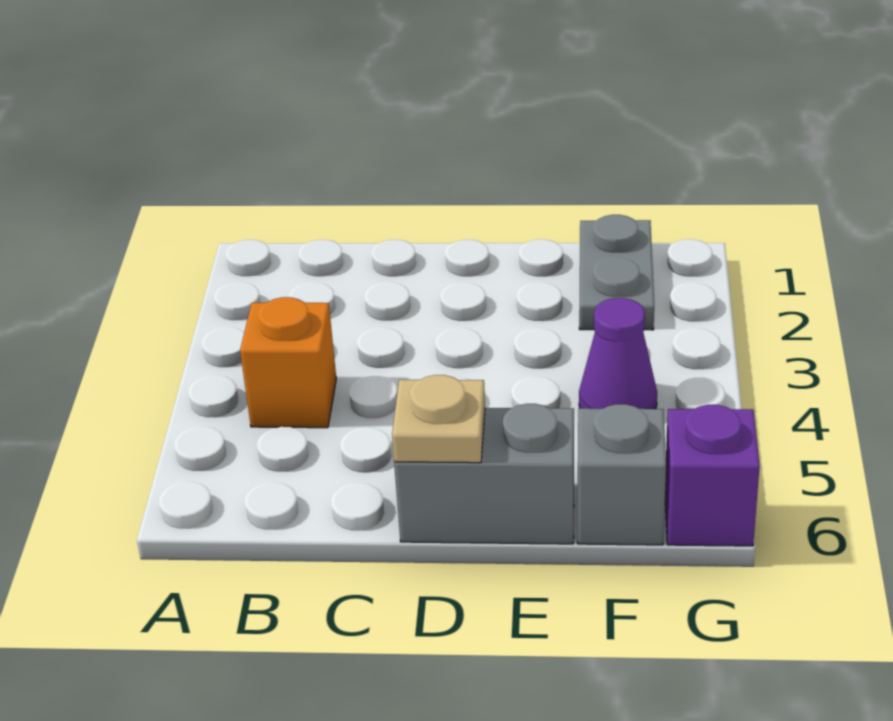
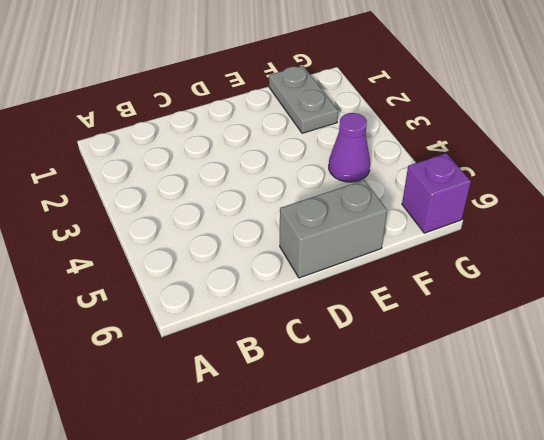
none -> orange brick B4 level 1
none -> grey brick F6 level 1

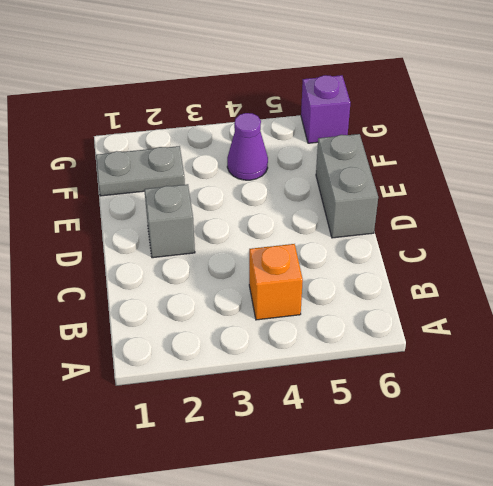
grey brick D2 level 1 -> grey brick F6 level 1
none -> tan plate D6 level 2

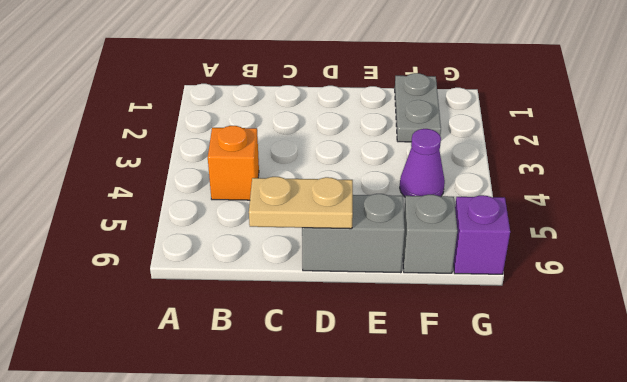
tan plate C6:D6 level 2 -> tan plate D6 level 2

